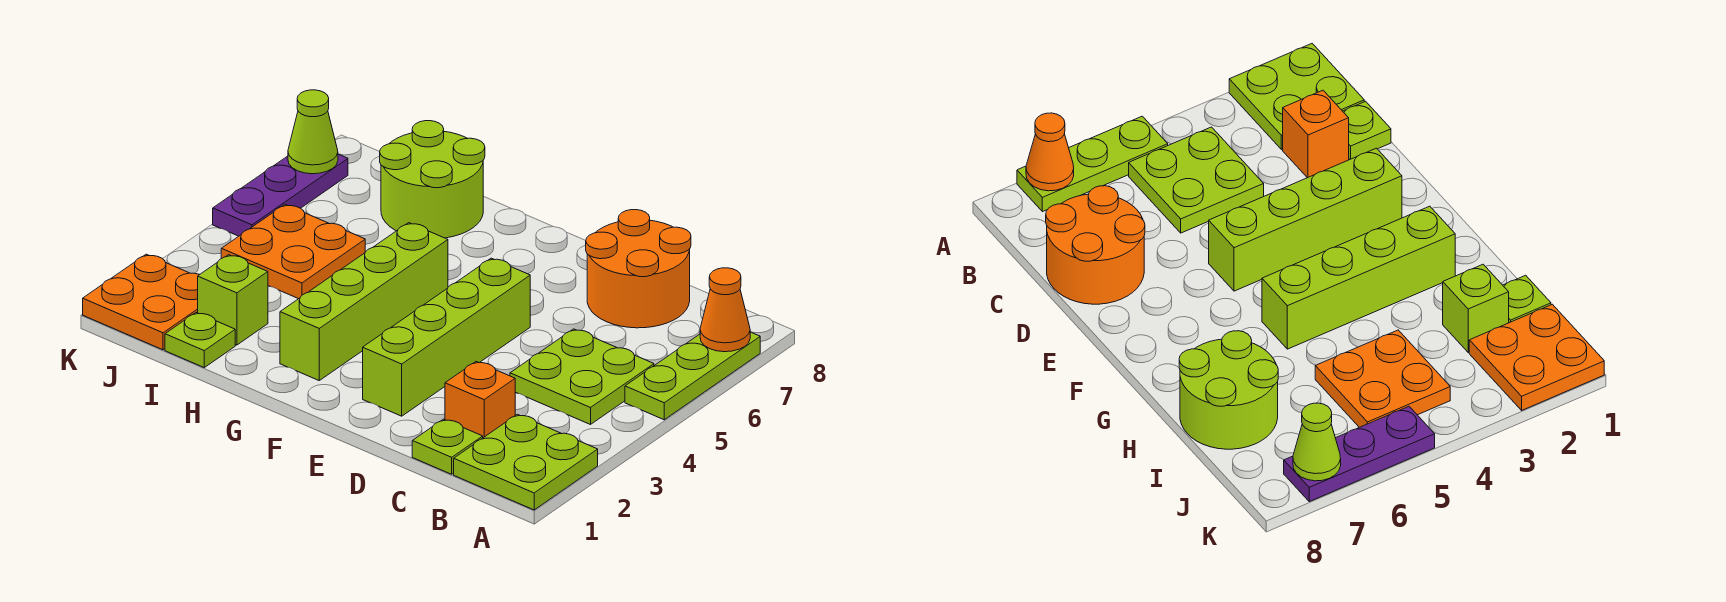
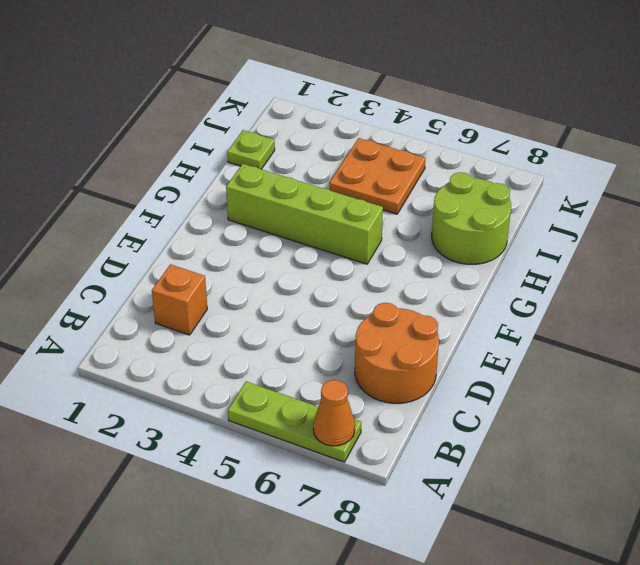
none -> lime plate A1:B2 level 1
none -> lime plate B4:C5 level 1
none -> lime plate C1 level 1

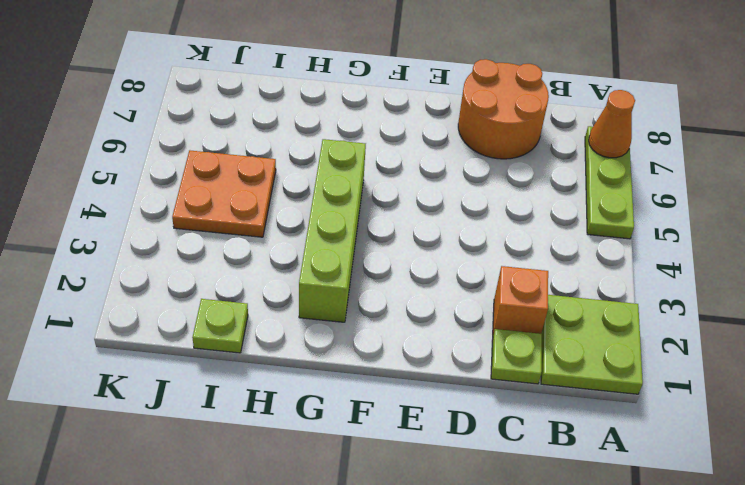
none -> lime plate B4:C5 level 1
none -> lime brick E2:E5 level 1
none -> lime round brick H7:I8 level 1

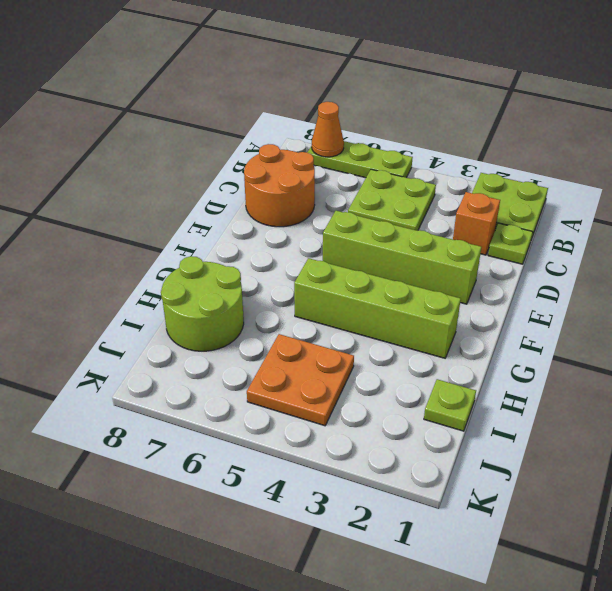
none -> lime brick I2 level 1
none -> orange plate J1:K2 level 1
none -> purple plate K5:K7 level 1

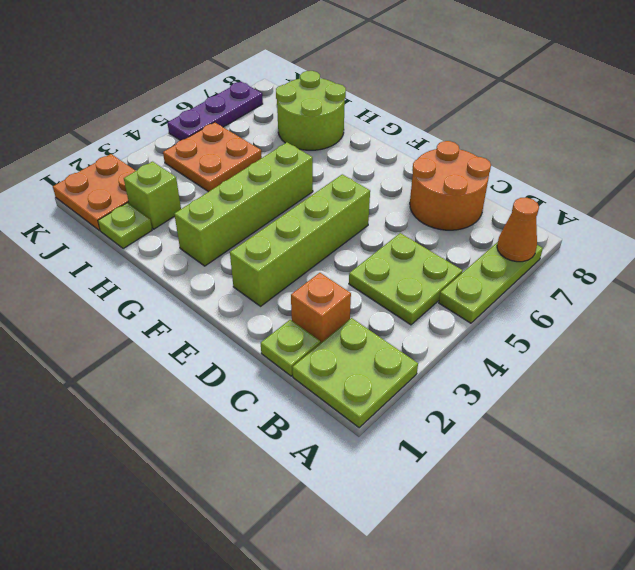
none -> lime cone K7 level 2

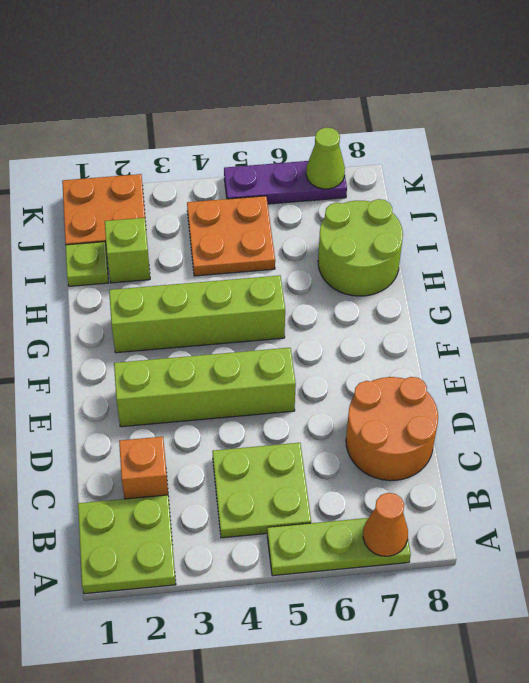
none -> lime plate C1 level 1

